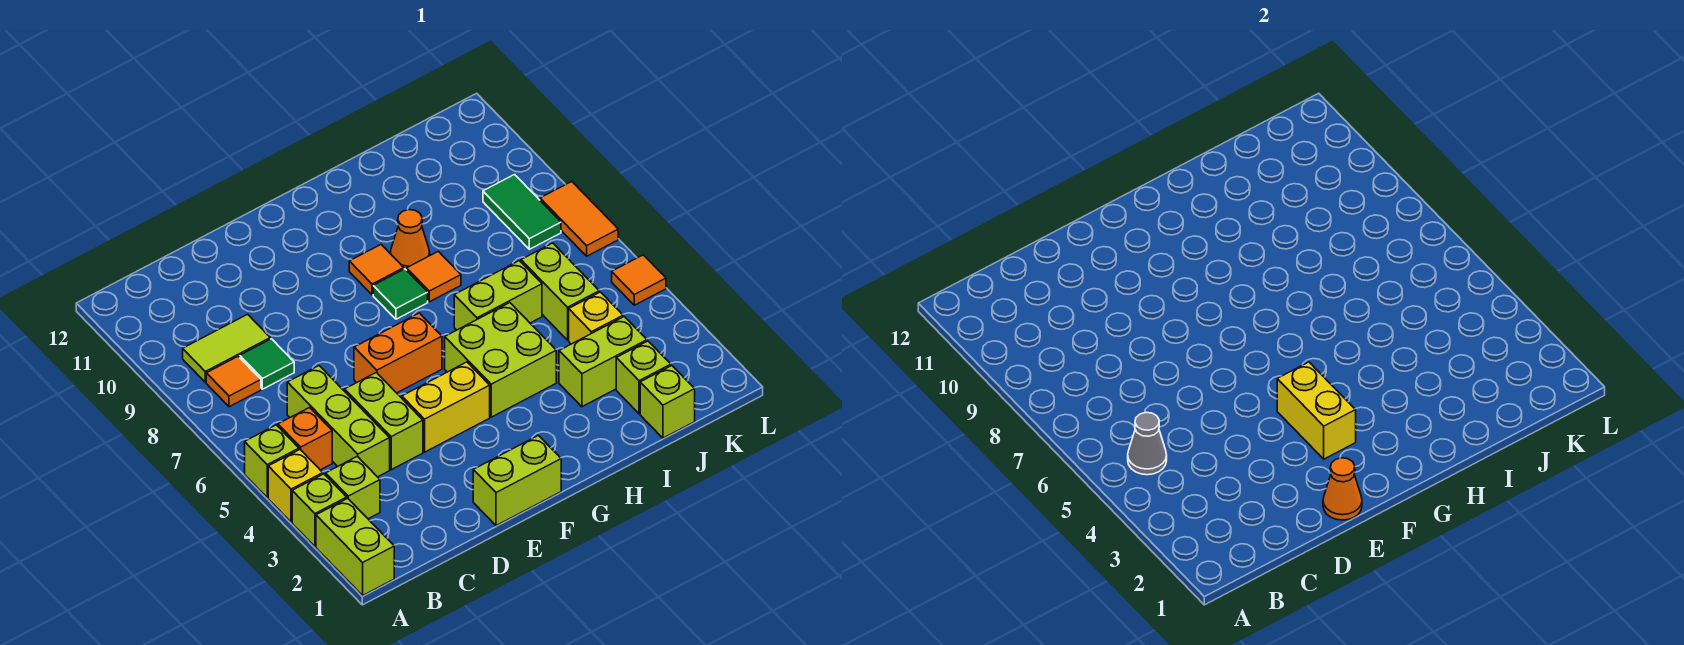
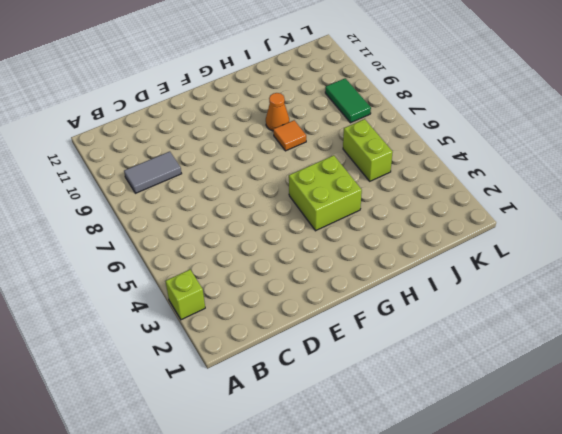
grey tile B9:C9 level 1 -> lime tile B9:C9 level 1
none -> lime brick A1:A2 level 1
none -> yellow brick A4 level 1
none -> lime brick A5 level 1
none -> lime brick B3 level 1

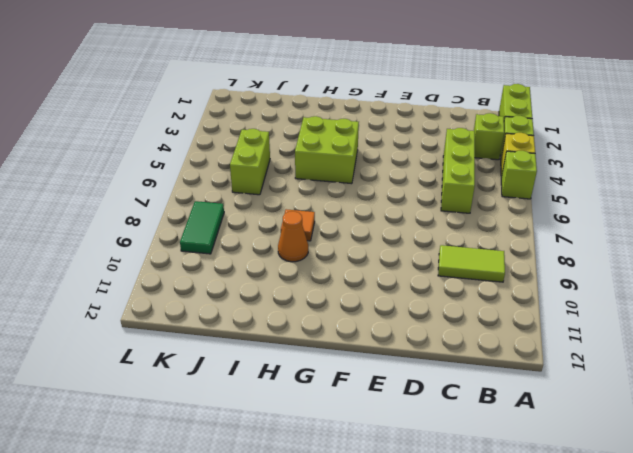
none -> orange brick B5 level 1
none -> orange tile B8 level 1
none -> green tile C8 level 1
none -> lime brick D4:D5 level 1

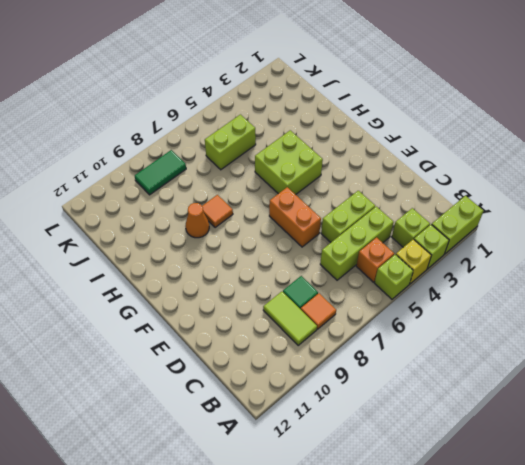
none -> lime brick E1:F1 level 1
none -> yellow brick E4:F4 level 1
none -> green tile G8 level 1
none -> orange tile G9 level 1

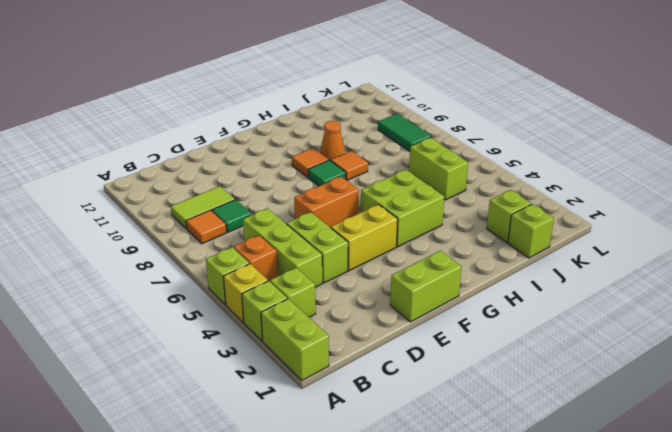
none -> lime brick H6:I6 level 1
none -> lime brick I3:J3 level 1
none -> yellow brick J4 level 1
none -> orange tile L5 level 1

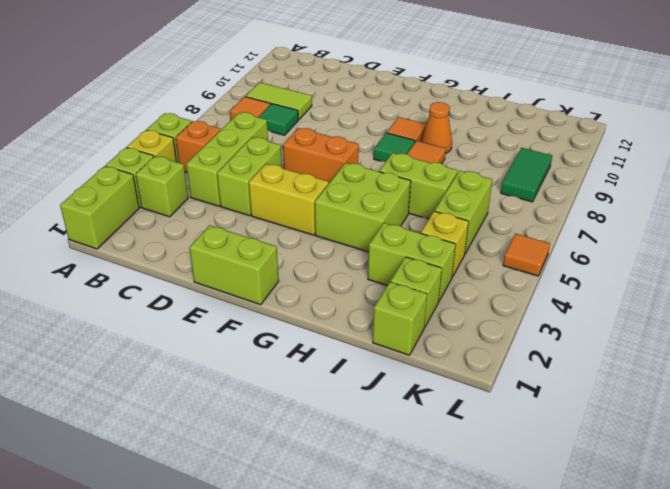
none -> orange tile L7:L8 level 1
none -> grey cone B5 level 2
none -> orange cone E1 level 2
none -> yellow brick F3:F4 level 2

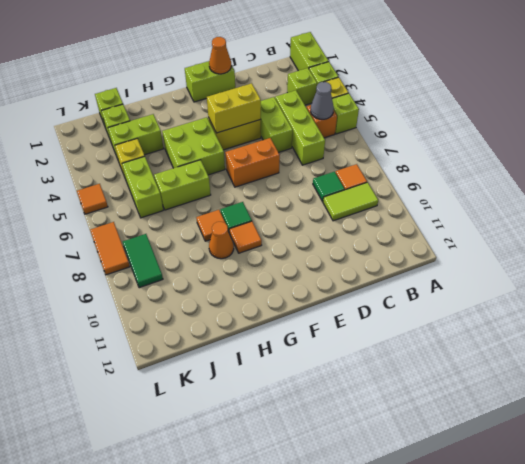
yellow brick E4:F4 level 2 -> yellow brick F3:F4 level 2

